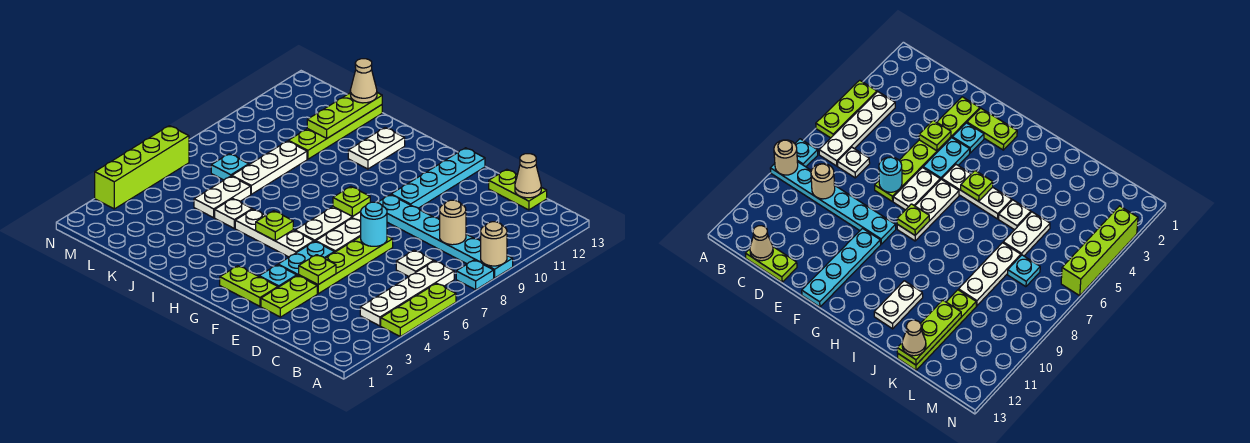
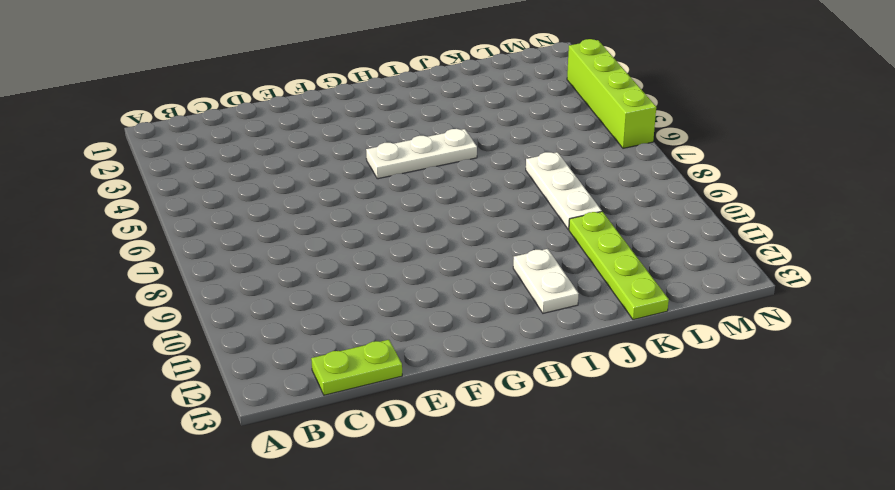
none -> lime plate A4:A6 level 1
none -> cyan plate A8 level 1
none -> cyan plate A9:F9 level 1
none -> white plate B4:B7 level 1

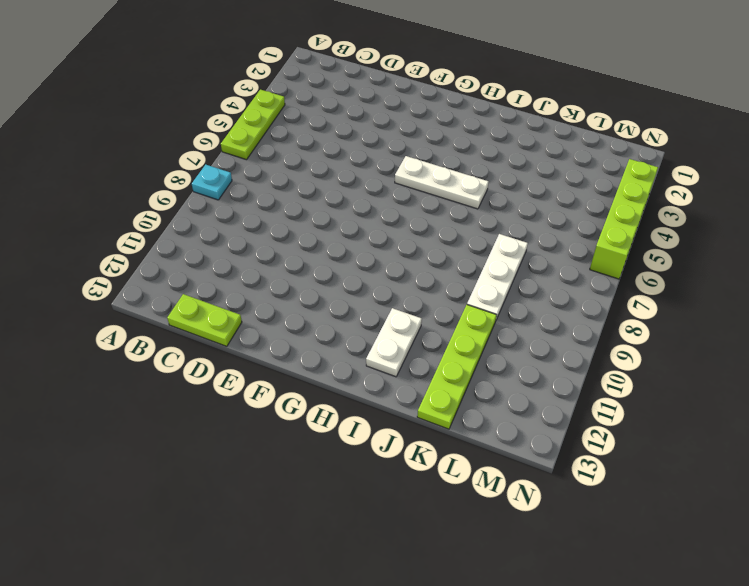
none -> cyan plate A9:F9 level 1
none -> white plate B4:B7 level 1
none -> white plate C7 level 1
none -> lime plate E2:E3 level 1

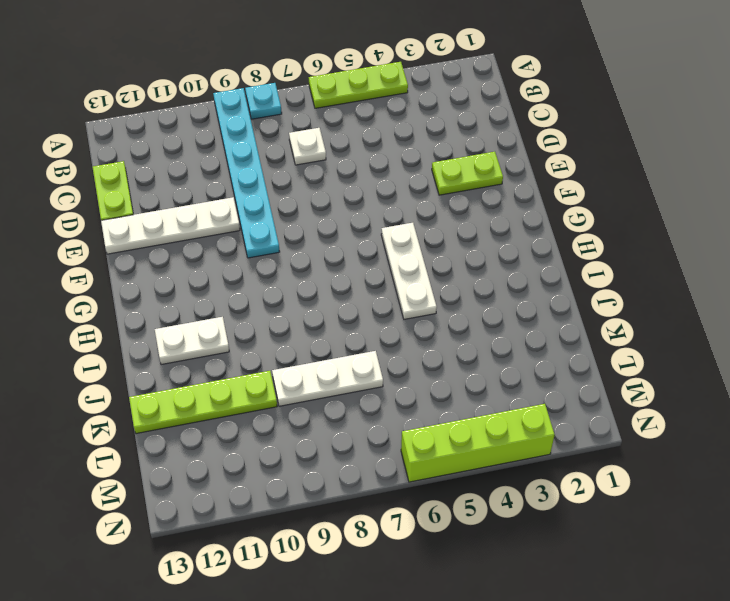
white plate E10:E13 level 1 -> white plate B4:B7 level 1
none -> lime plate E4:E7 level 1
none -> lime plate F2:G2 level 1
none -> cyan plate F3 level 1
none -> cyan plate F4:F5 level 1

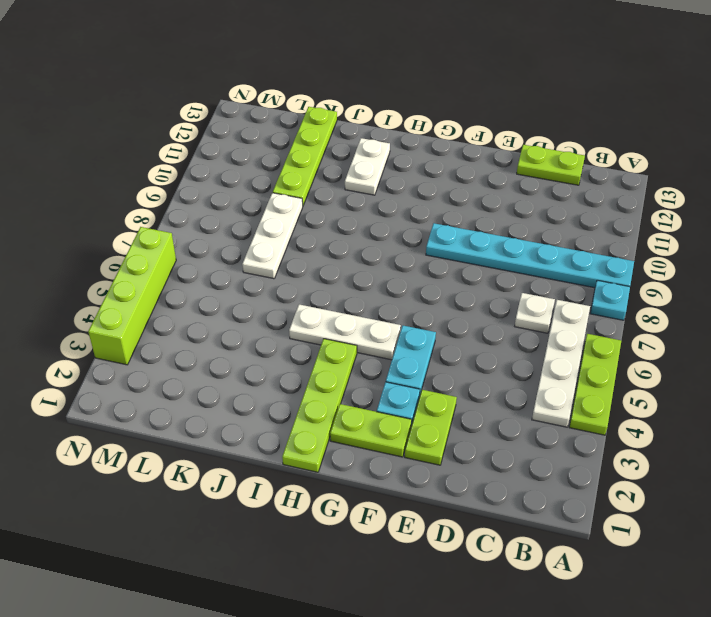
lime plate H1:H4 level 1 -> lime plate E4:E7 level 1
none -> white plate F6:F7 level 1
none -> cyan plate F10:F13 level 1
none -> white plate G6:G8 level 1
none -> white plate J5 level 1

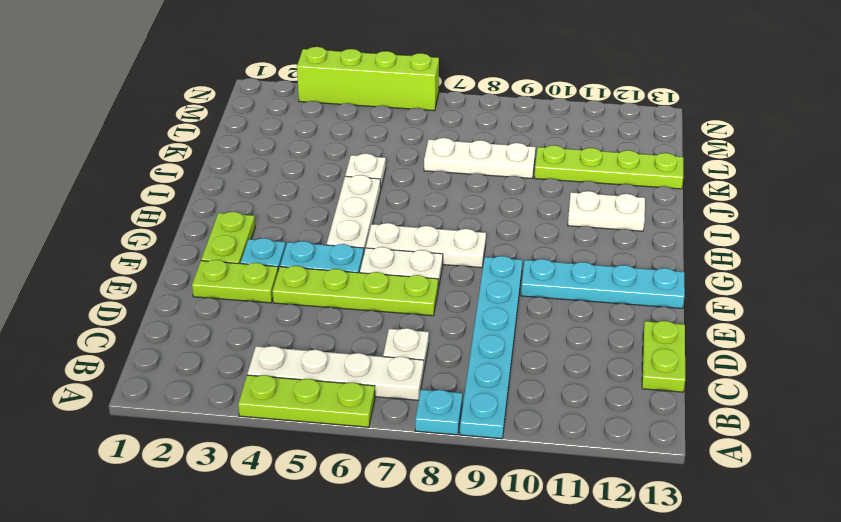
none -> white plate K5:K6 level 1
none -> cyan plate L7 level 1
none -> tan round brick A9 level 2
none -> tan round brick C9 level 2

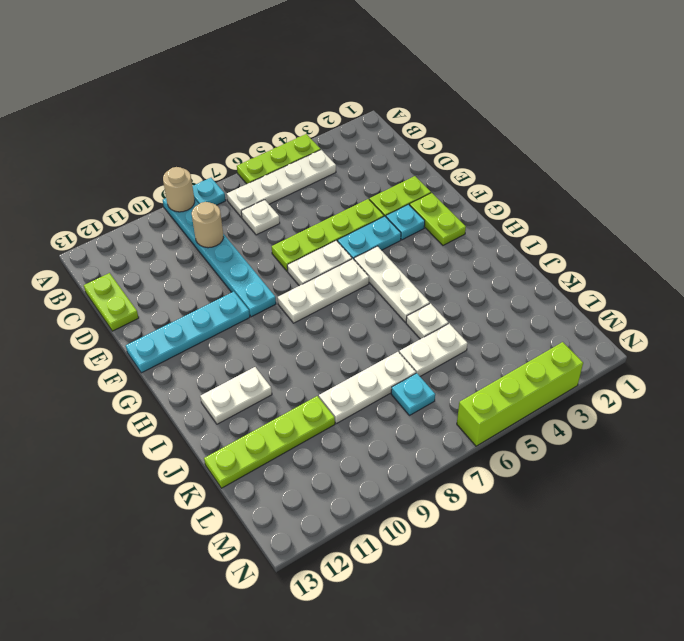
none -> tan cone C13 level 2
none -> lime plate E4 level 2
none -> cyan round brick E7 level 2
none -> lime plate G8 level 2

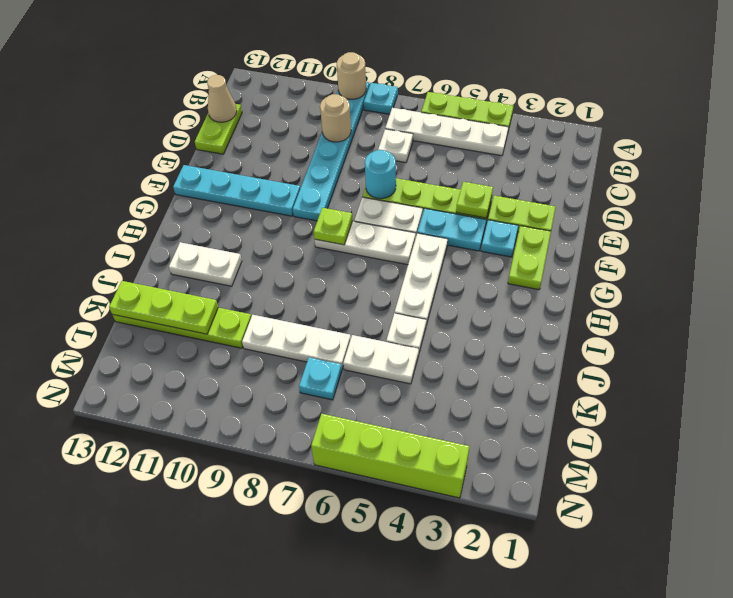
none -> lime plate H5 level 2
none -> tan cone K13 level 3

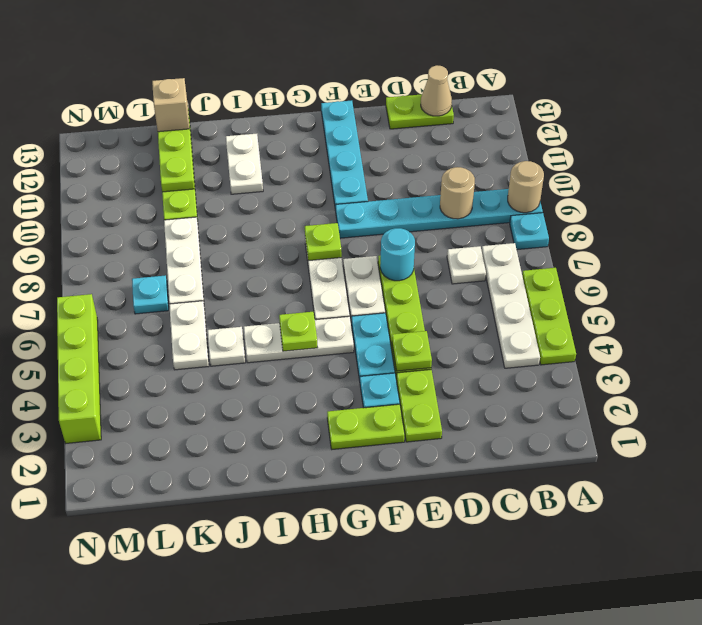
tan brick K13 level 3 -> tan cone K13 level 3

